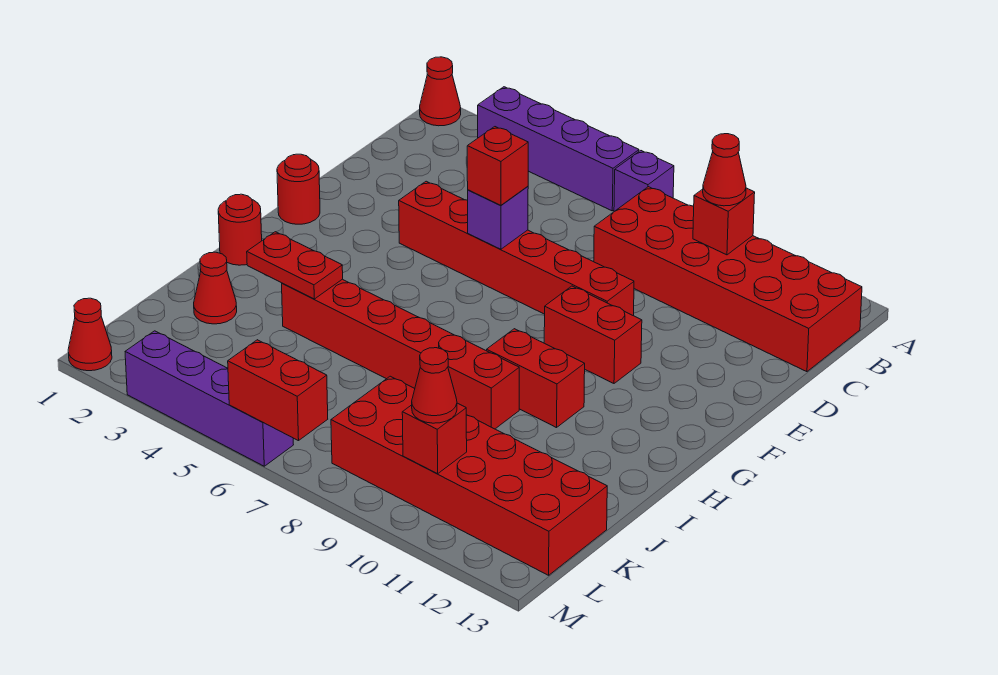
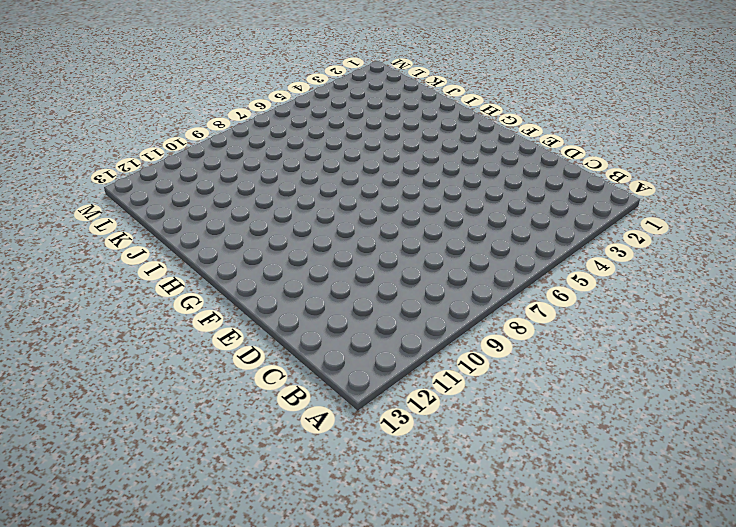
none -> red cone A1 level 1
none -> purple brick A3:A6 level 1
none -> purple brick A7 level 1

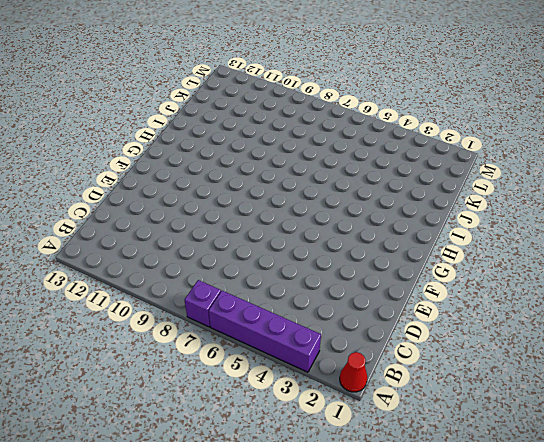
none -> red brick B8:C13 level 1
none -> red brick E4:E9 level 1
none -> red round brick F1 level 1

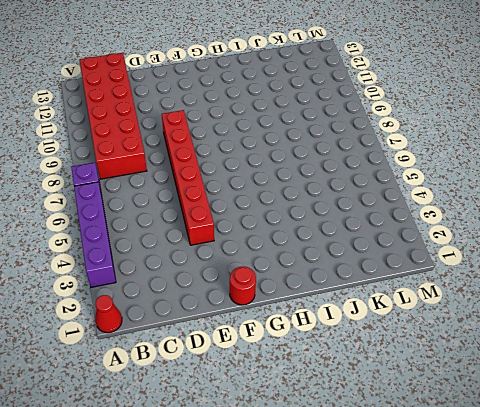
none -> red brick F9:F10 level 1
none -> red round brick H1 level 1
none -> red brick H9:H10 level 1

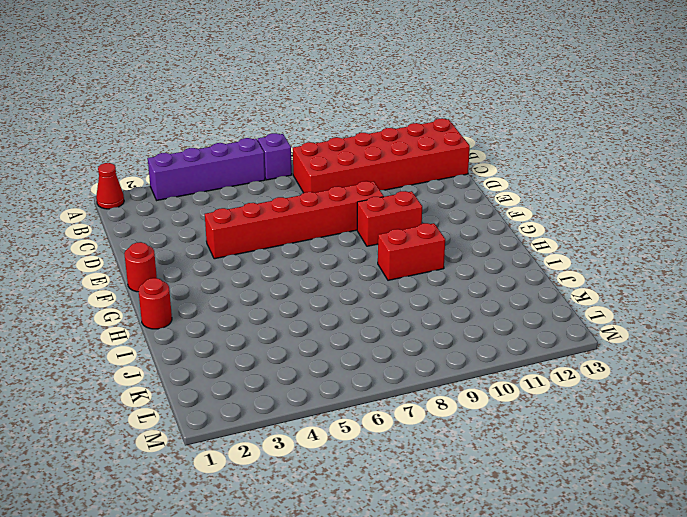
none -> red brick I4:I9 level 1
none -> red cone J2 level 1
none -> red brick K8:L13 level 1

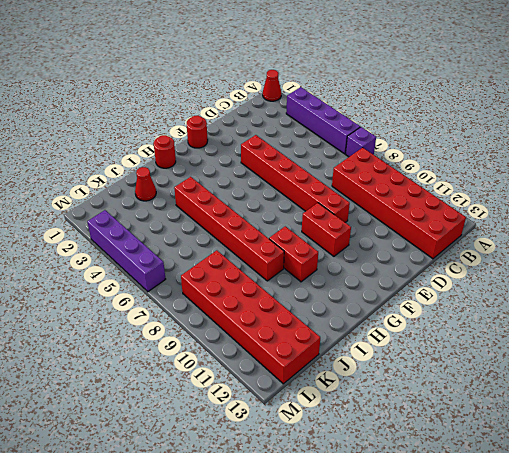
none -> red cone M1 level 1
none -> red brick B10 level 2
none -> purple brick E6 level 2

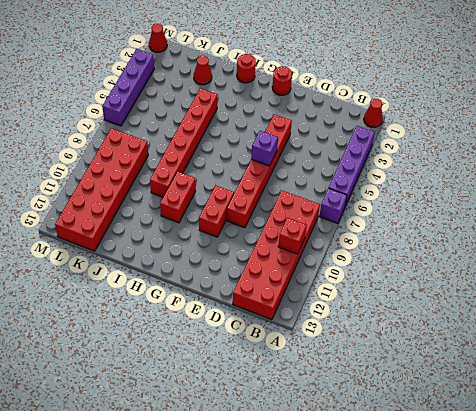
none -> red plate I3:I4 level 2
none -> red brick L10 level 2
none -> red brick M6:M7 level 2

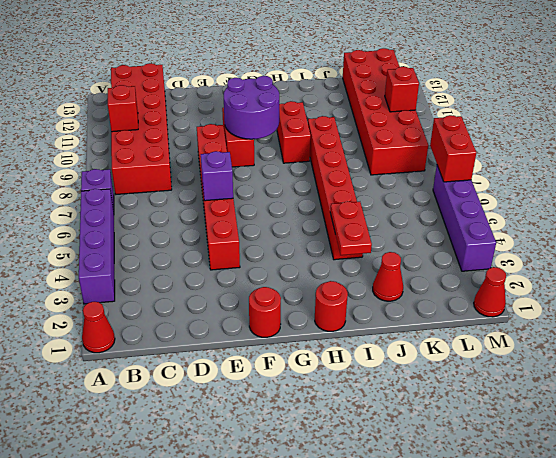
purple round brick F9:G10 level 2 -> none
none -> red cone B10 level 3
none -> red brick E6 level 3
none -> red cone L10 level 3

